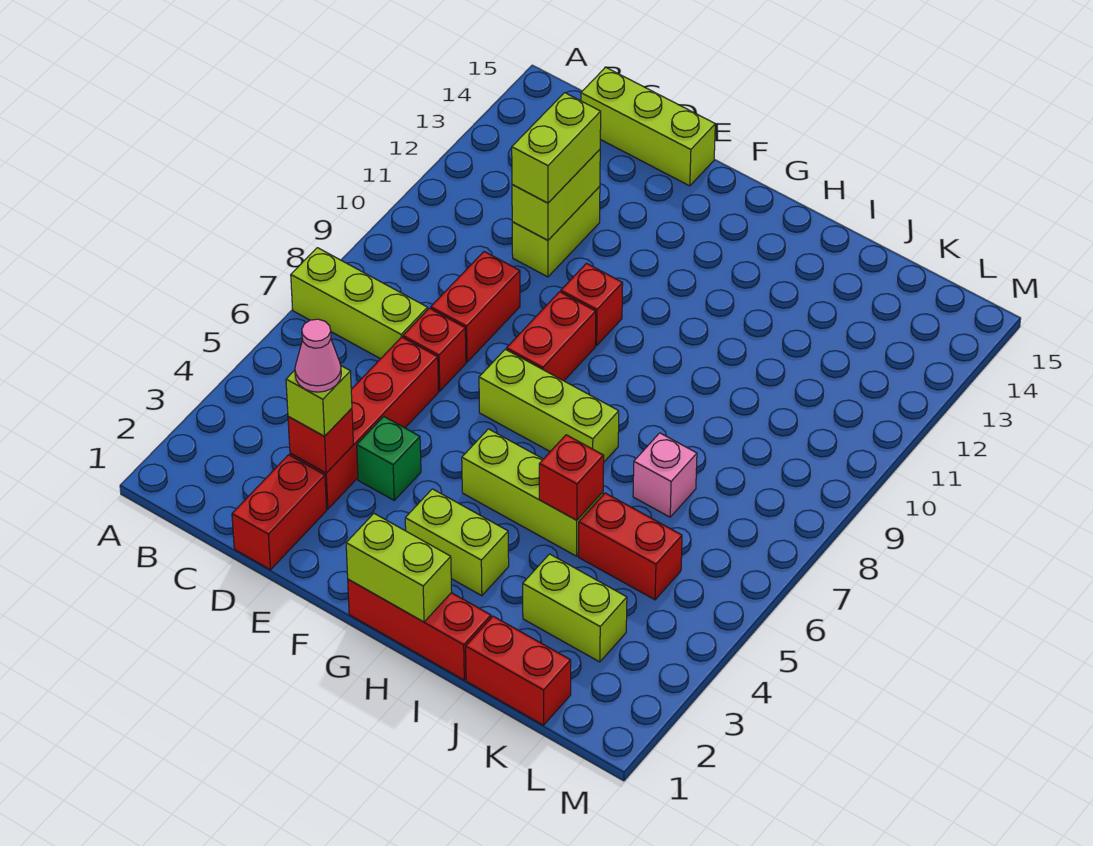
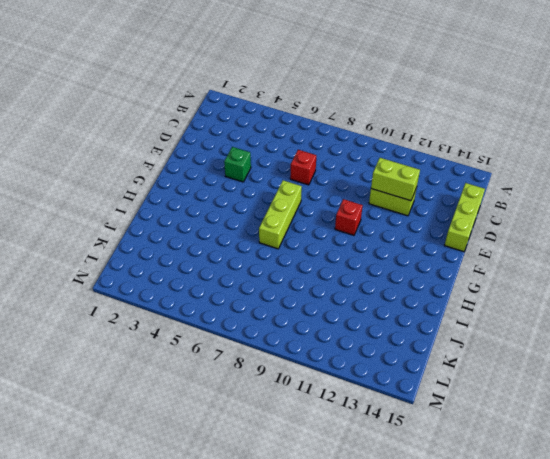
none -> lime brick A7:C7 level 1
none -> red brick D1:D2 level 1
none -> red brick D3:D6 level 1

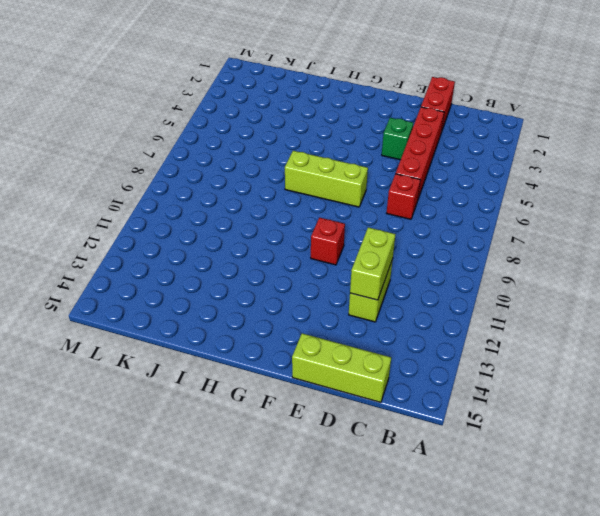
none -> lime brick A7:C7 level 1
none -> red brick D8:D9 level 1
none -> red brick F8:F9 level 1

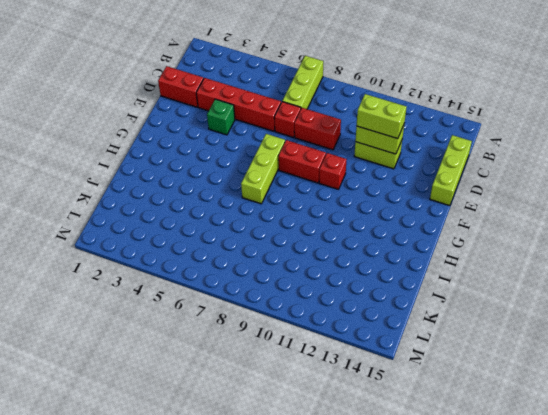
none -> red brick G1:I1 level 1
none -> lime brick G3:H3 level 1
none -> lime brick G5:I5 level 1

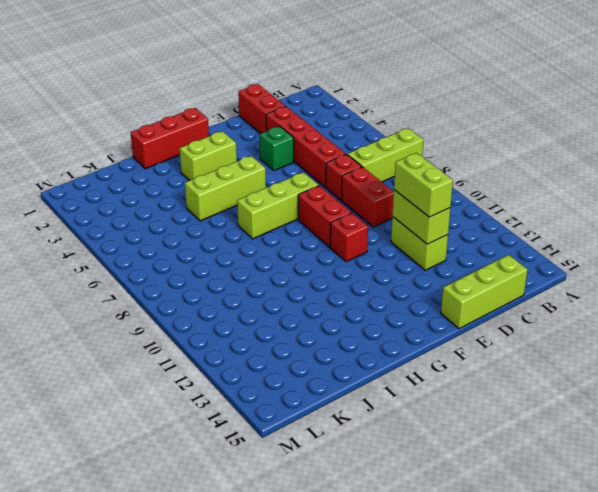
none -> red brick J1:K1 level 1
none -> lime brick J3:K3 level 1
none -> red brick J5:K5 level 1

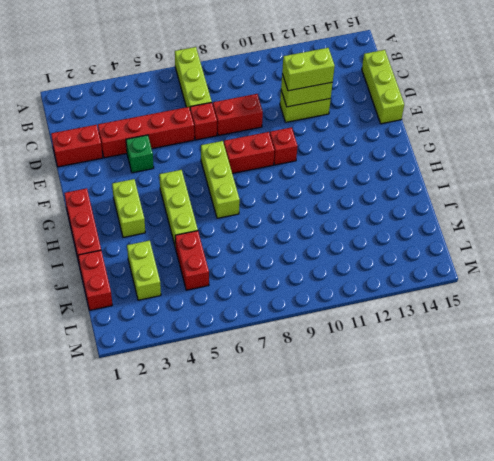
none -> pink brick J7 level 1
none -> red brick D3 level 2
none -> lime brick G1:H1 level 2

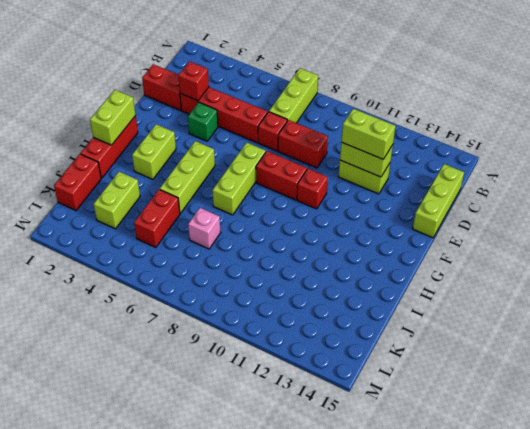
none -> red brick I5 level 2
none -> lime brick D3 level 3
none -> pink cone D3 level 4

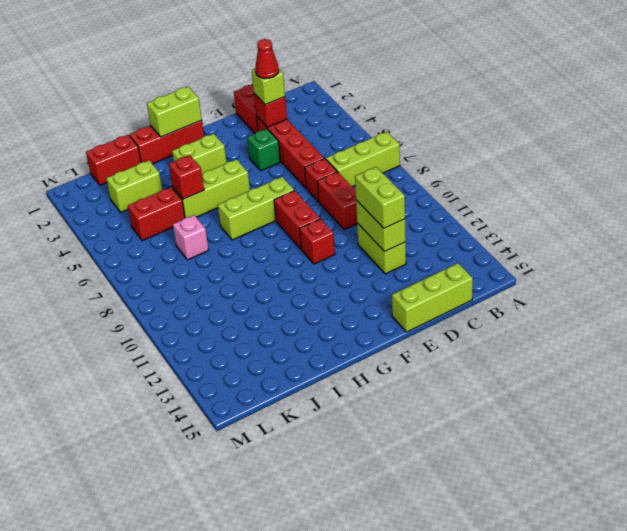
red cone D3 level 4 -> pink cone D3 level 4

